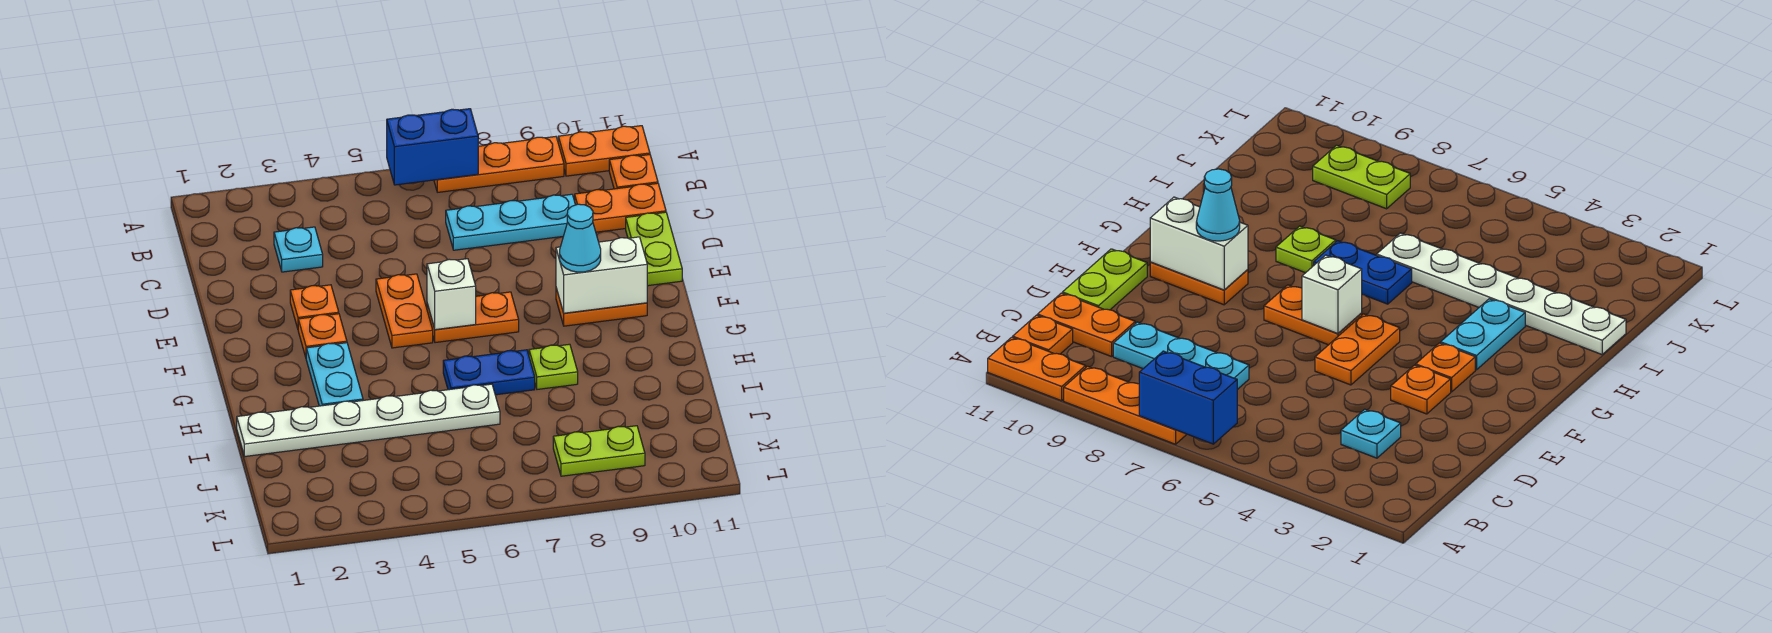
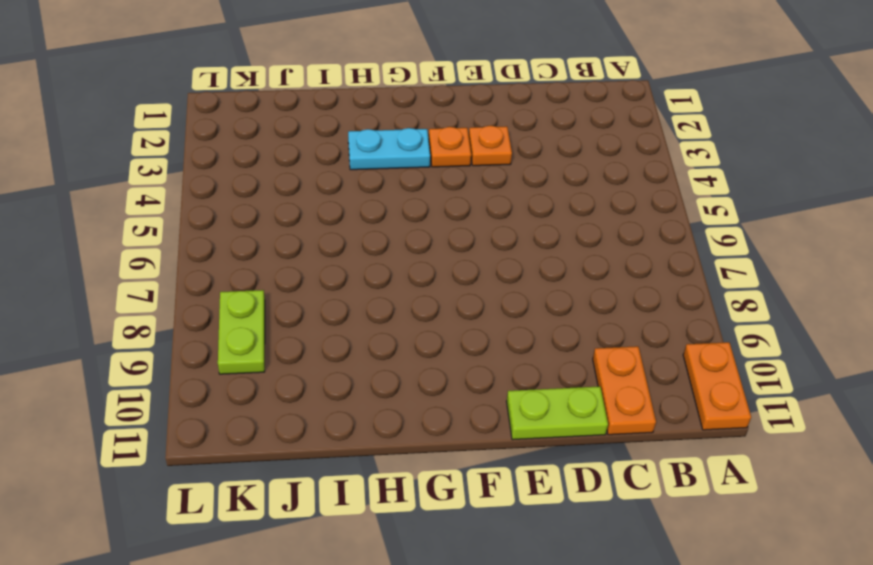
none -> orange plate A7:A9 level 1
none -> orange plate B11 level 1
none -> cyan plate C3 level 1

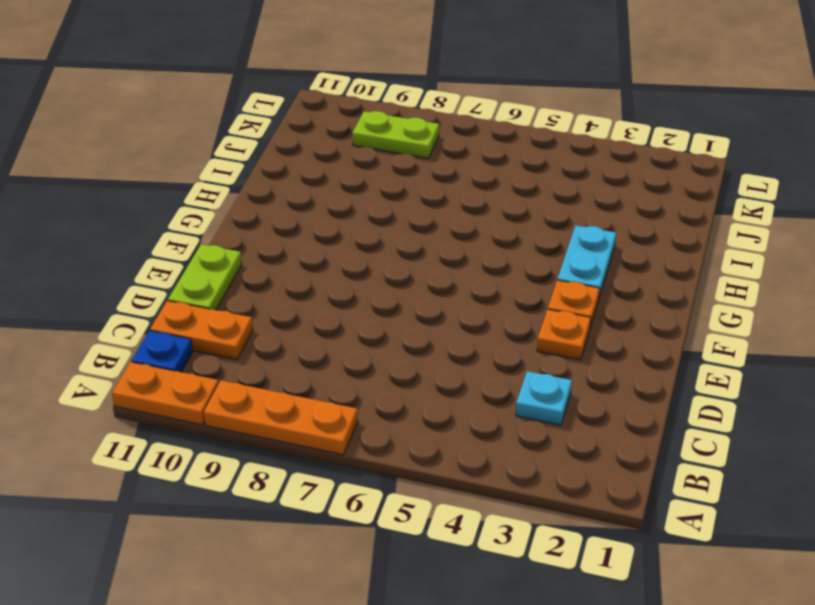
blue plate B11 level 1 -> orange plate B11 level 1
none -> cyan plate C7:C9 level 1
none -> orange plate E5:F5 level 1
none -> orange plate F6:F7 level 1

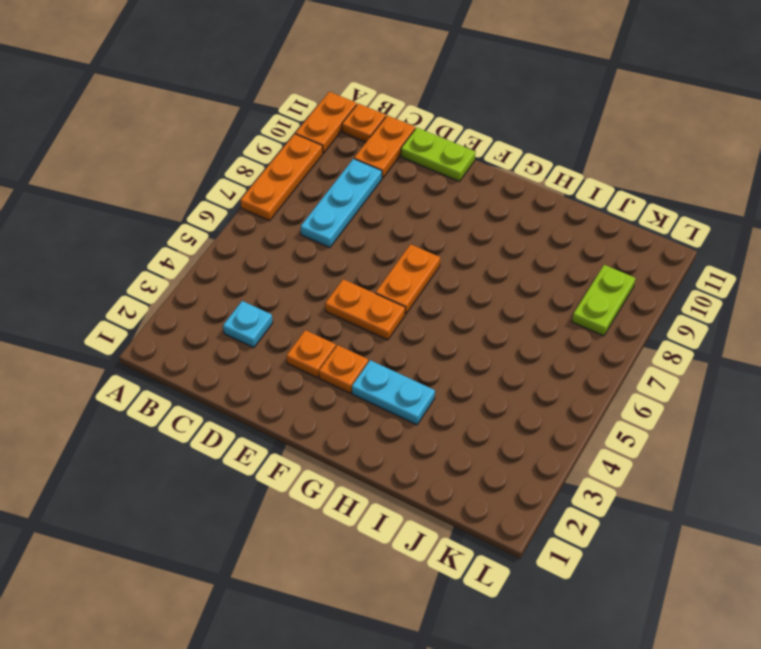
none -> orange plate F9:F10 level 1
none -> blue plate H6:H7 level 1
none -> lime plate H8 level 1

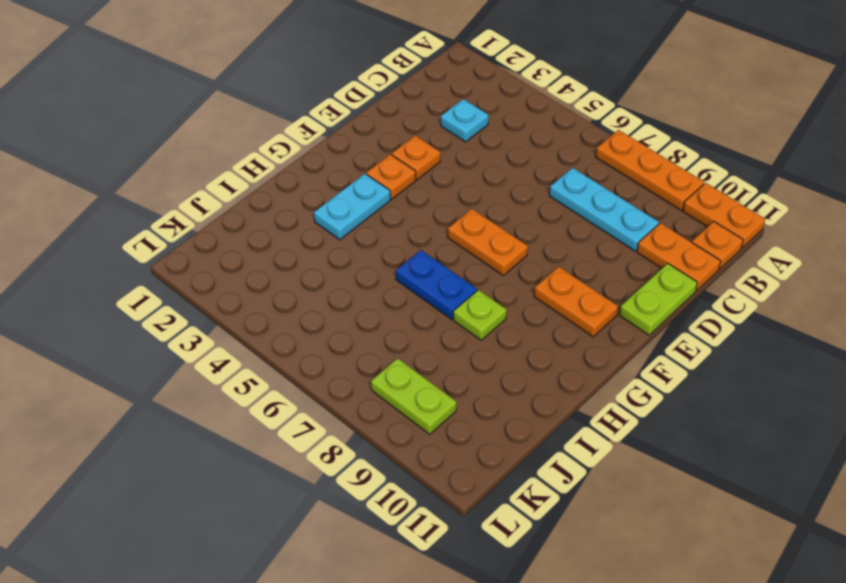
none -> orange plate E5:F5 level 1
none -> white plate I1:I6 level 1
none -> blue brick A6:A7 level 2

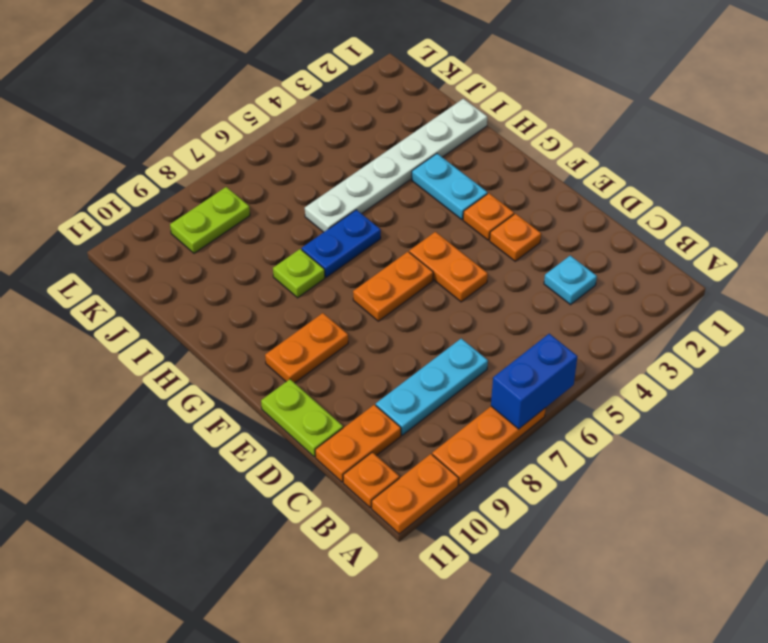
none -> white brick F6 level 2
none -> white brick F9:F10 level 2
none -> cyan cone F9 level 3

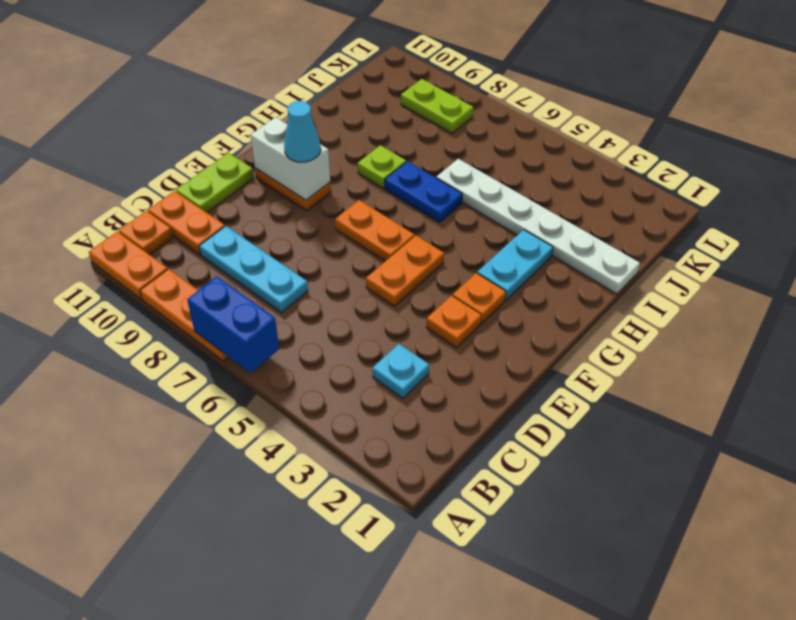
none -> white brick F6 level 2

